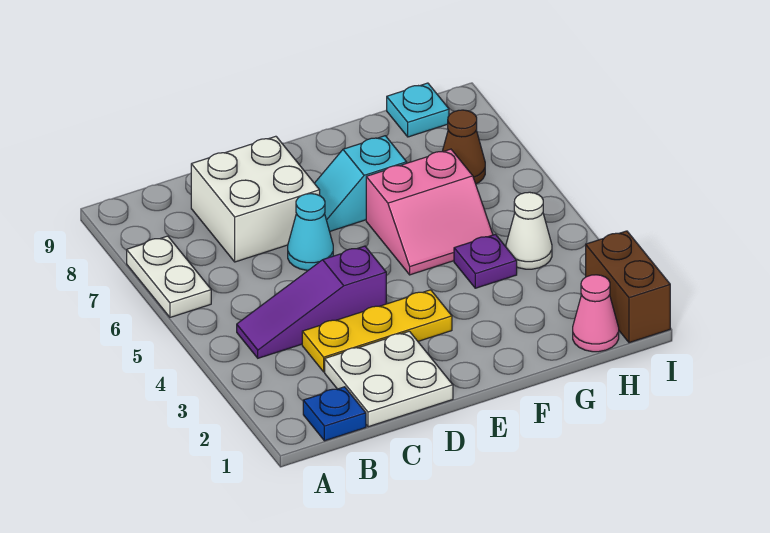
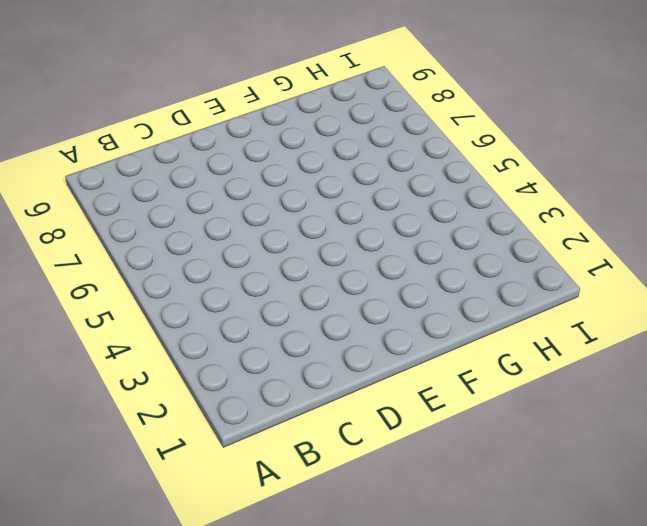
none -> white plate A6:A7 level 1
none -> blue plate B1 level 1
none -> purple slope B4:D4 level 1 top D

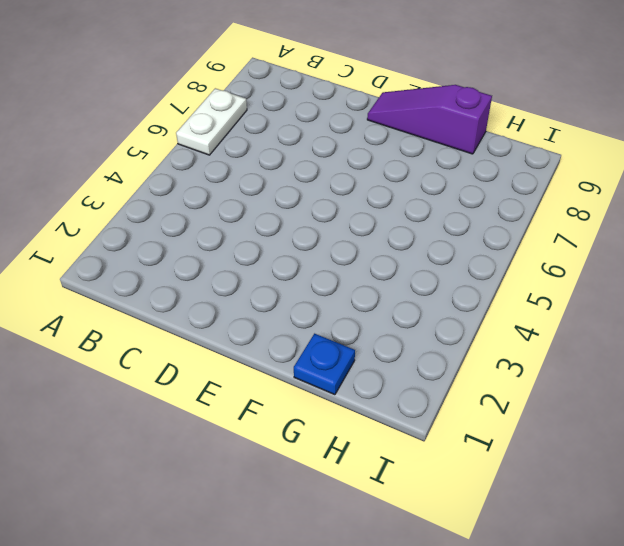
purple slope E9:G9 level 1 top G -> purple slope B4:D4 level 1 top D
blue plate G1 level 1 -> blue plate B1 level 1
none -> white plate C1:D2 level 1
none -> yellow plate C3:E3 level 1
none -> white brick C7:D8 level 1

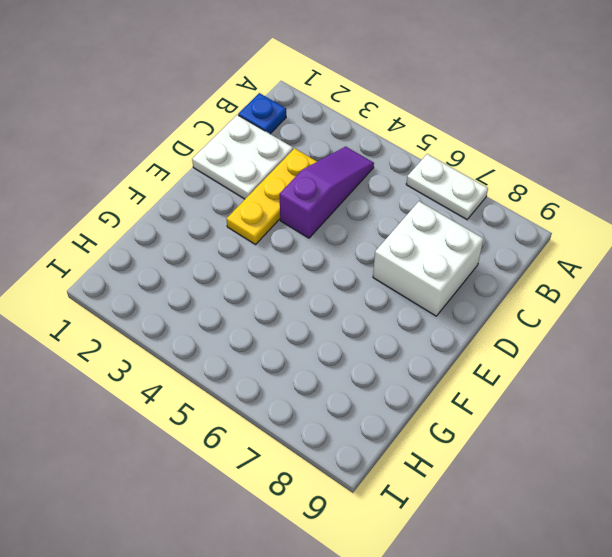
none -> cyan cone D6 level 1
none -> cyan slope E7:F7 level 1 top F
none -> pink slope F5:G6 level 1 top 6

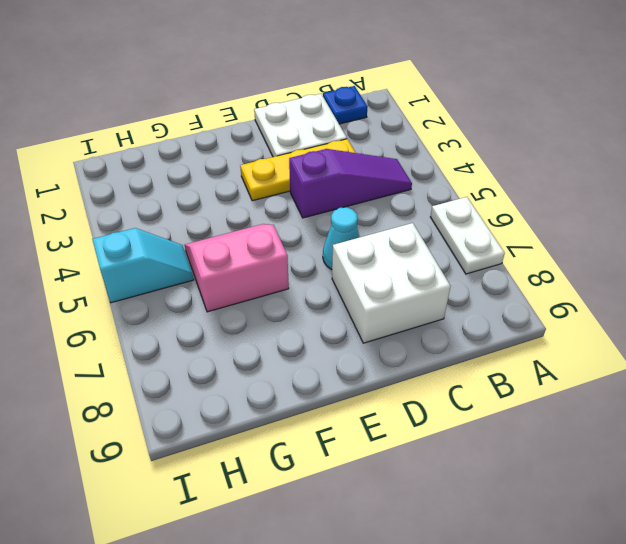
cyan slope H5:I5 level 1 top I -> cyan slope E7:F7 level 1 top F
none -> purple plate G4 level 1
none -> pink cone H1 level 1
none -> white cone H4 level 1

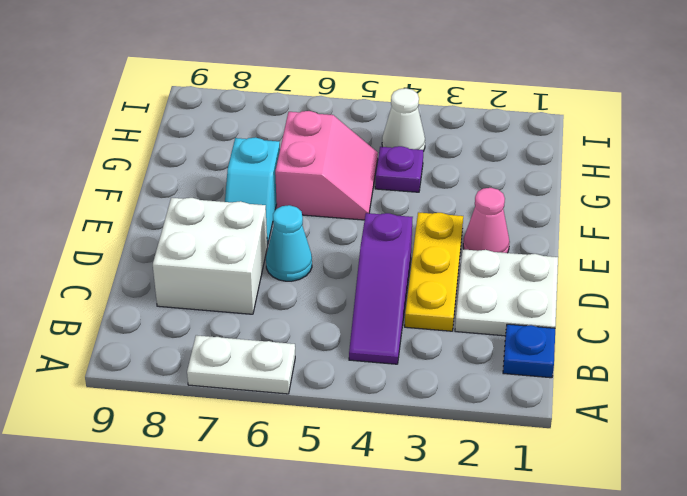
pink cone E2 level 1 -> pink cone H1 level 1
none -> brown cone H7 level 1
none -> cyan plate H9 level 1
none -> brown brick I1:I2 level 1

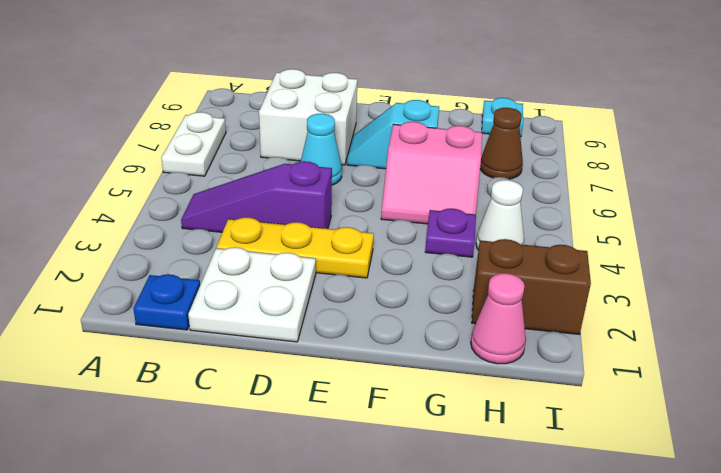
brown brick H2:I2 level 1 -> brown brick I1:I2 level 1

